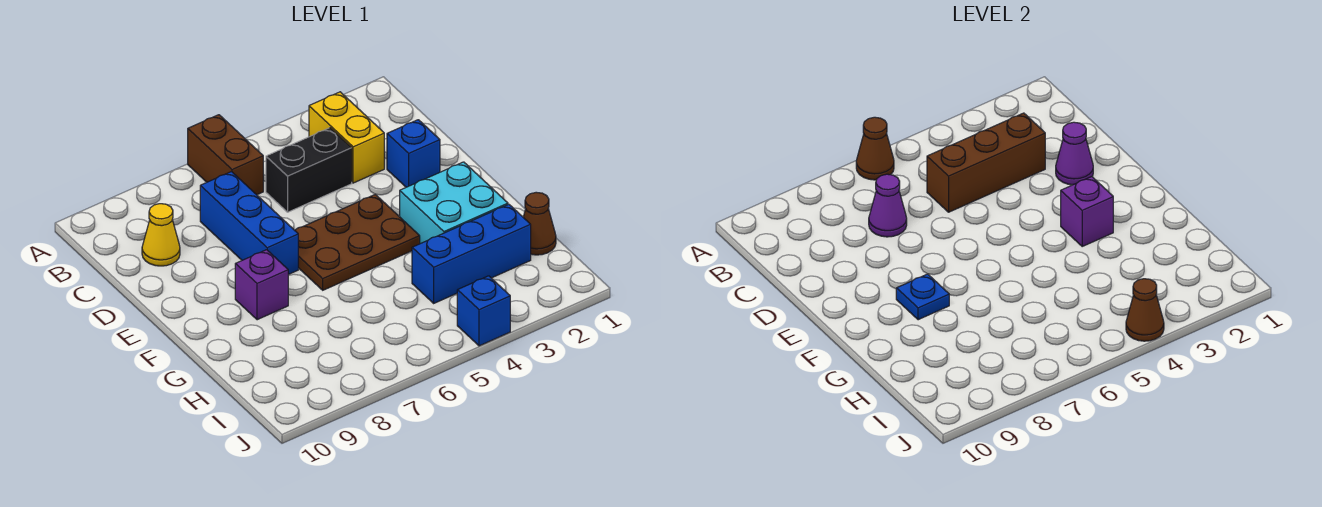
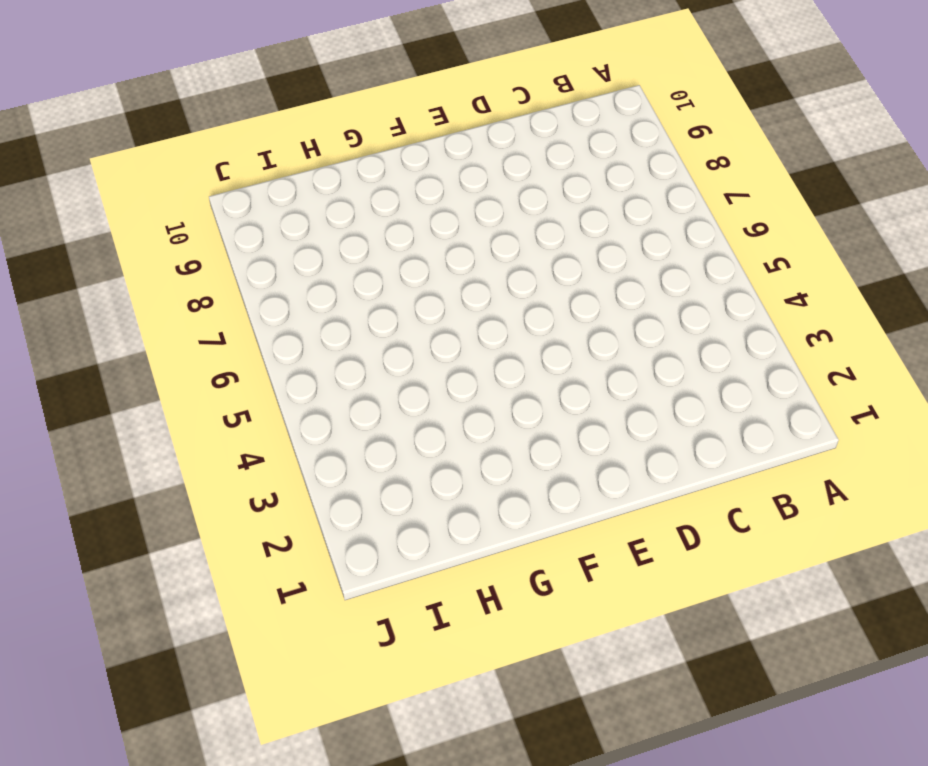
none -> brown brick A6:B6 level 1
none -> yellow brick B3:C3 level 1
none -> black brick C4:C5 level 1

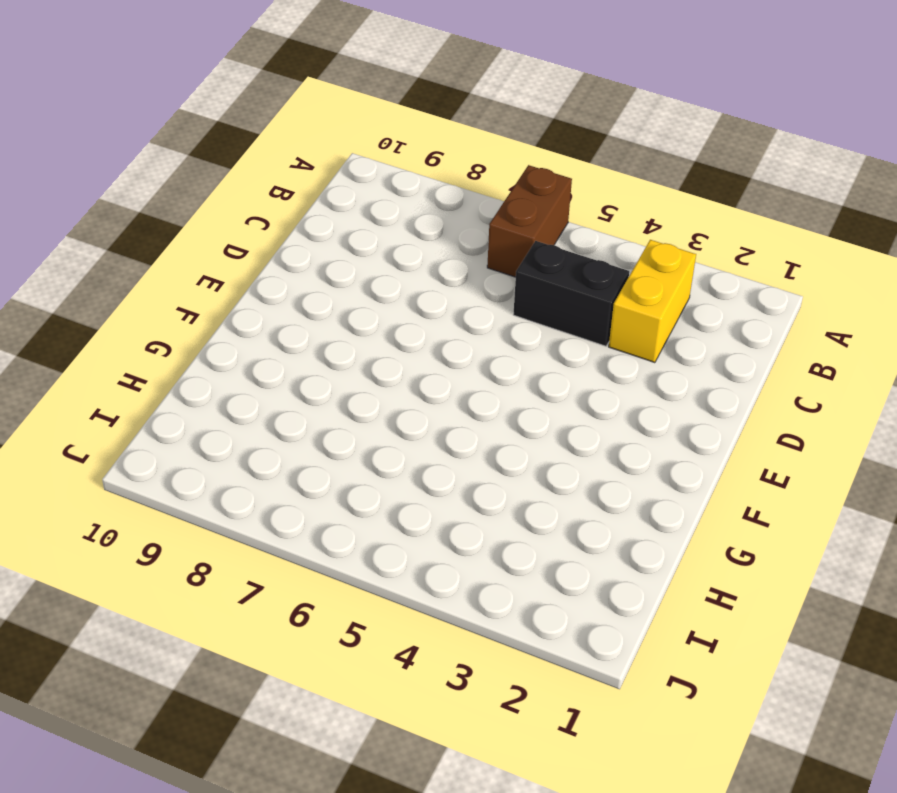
none -> blue brick C7:E7 level 1
none -> yellow cone C9 level 1
none -> blue brick D2 level 1

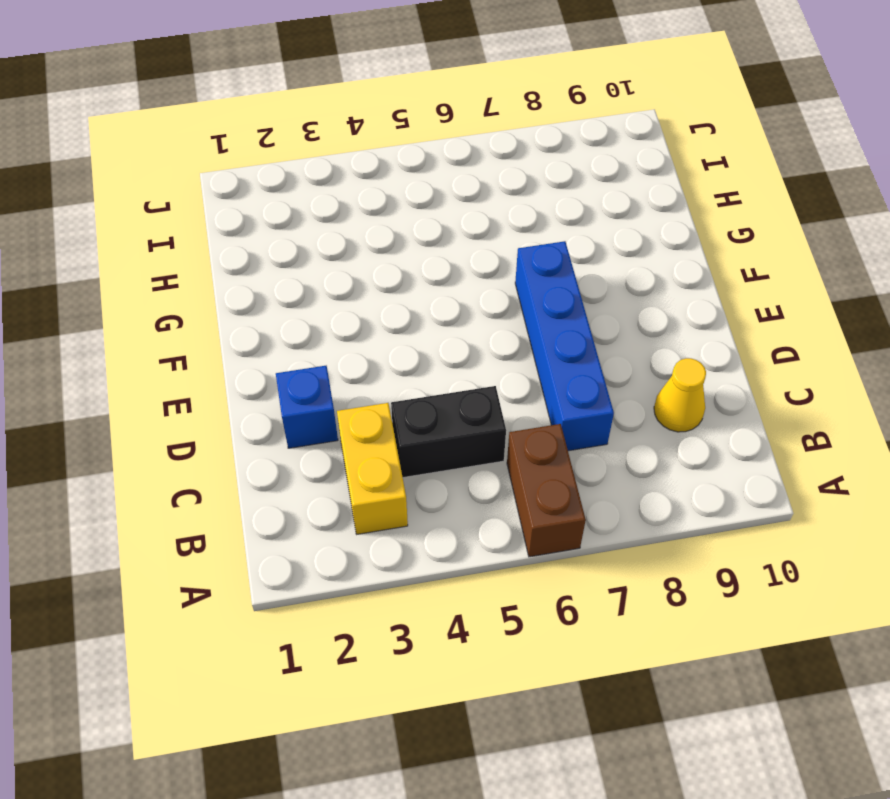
blue brick C7:F7 level 1 -> blue brick C7:E7 level 1
none -> brown plate E4:F6 level 1
none -> cyan brick F2:G3 level 1
none -> purple brick F8 level 1

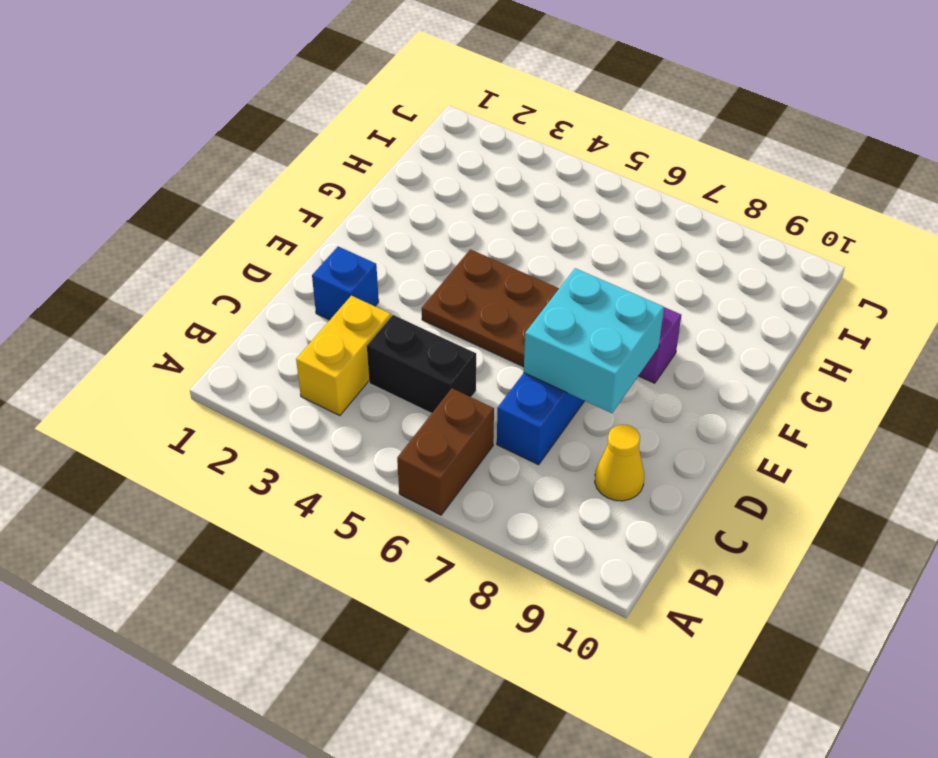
cyan brick D7:E8 level 2 -> cyan brick F2:G3 level 1
none -> brown cone H1 level 1
none -> blue brick H2:H4 level 1
none -> blue brick J4 level 1

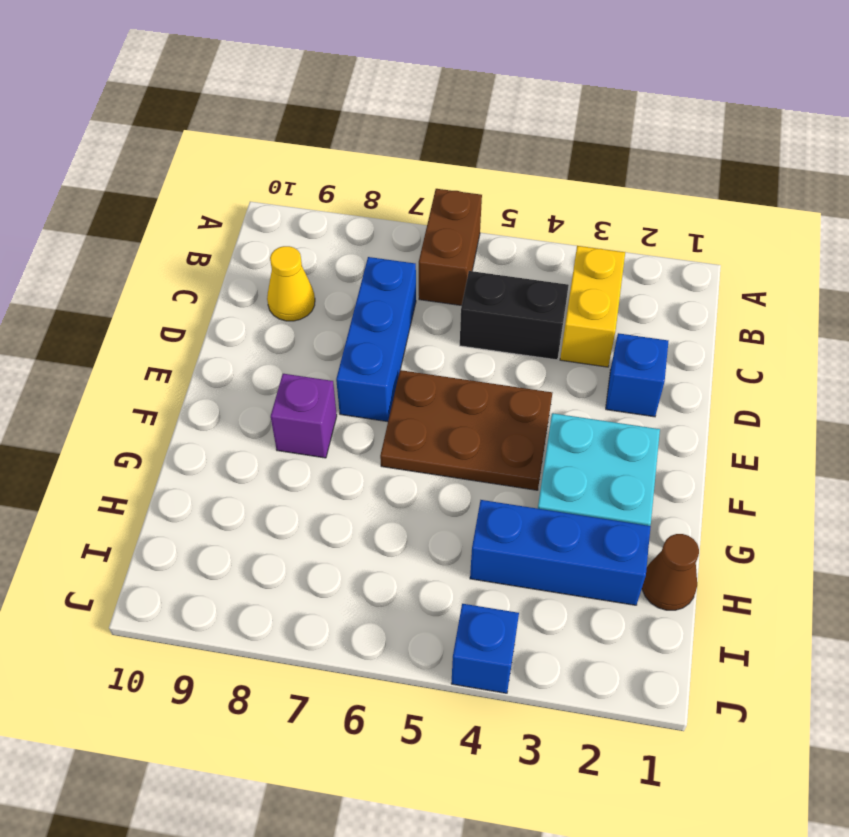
none -> brown cone A6 level 2
none -> brown brick C3:C5 level 2
none -> purple cone C7 level 2

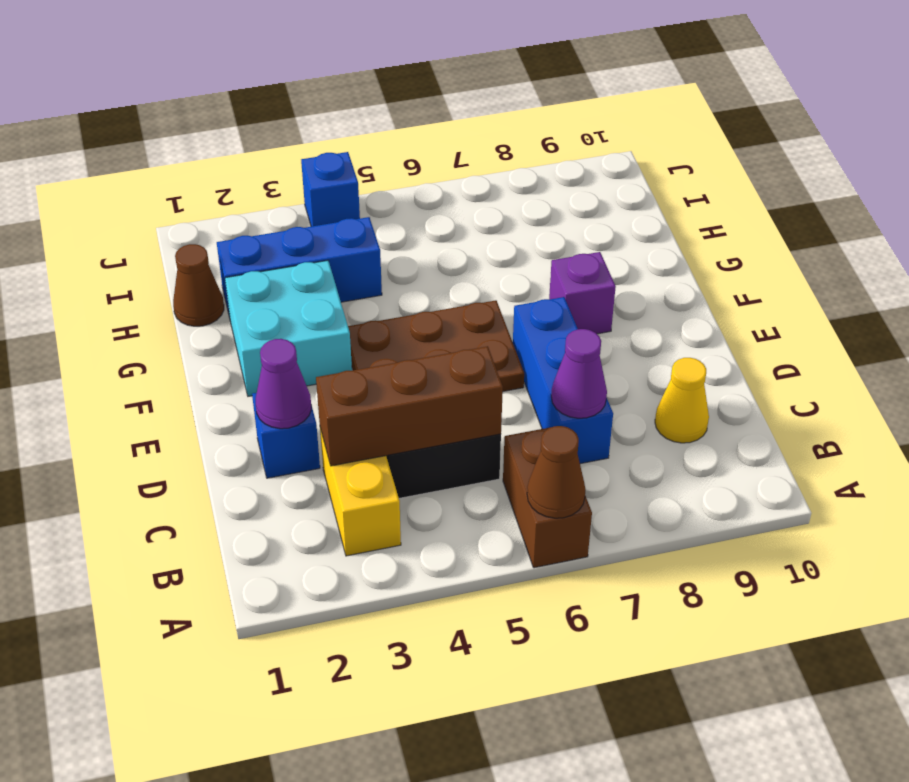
none -> purple brick F3 level 2
none -> blue plate F8 level 2
none -> brown cone J4 level 2

